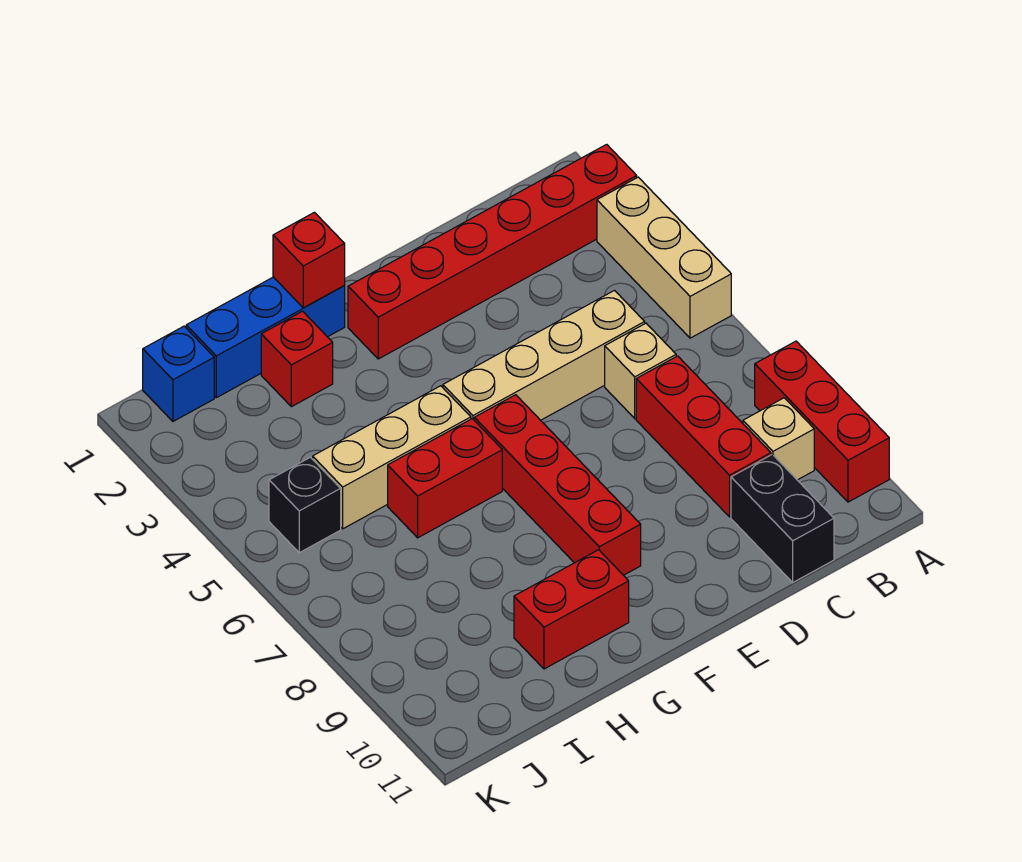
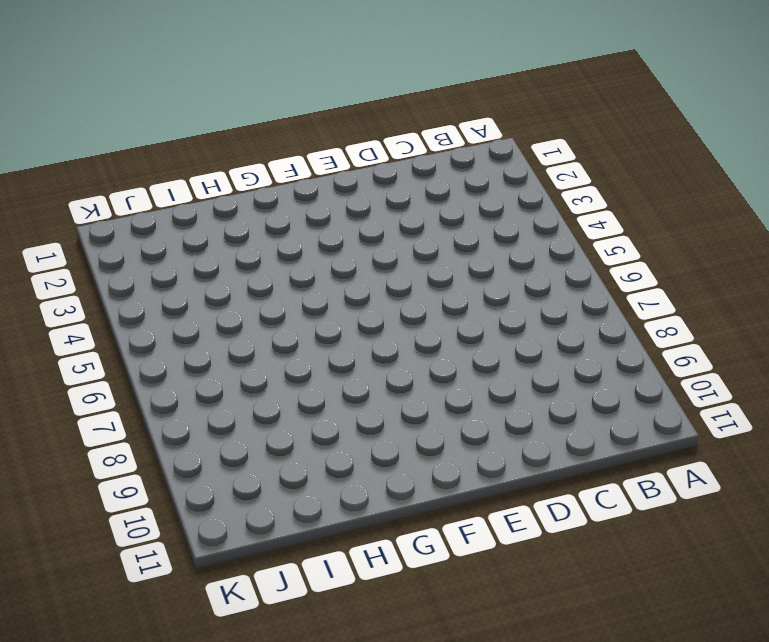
none -> red brick A2:F2 level 1
none -> tan brick A3:A5 level 1
none -> red brick A8:A10 level 1

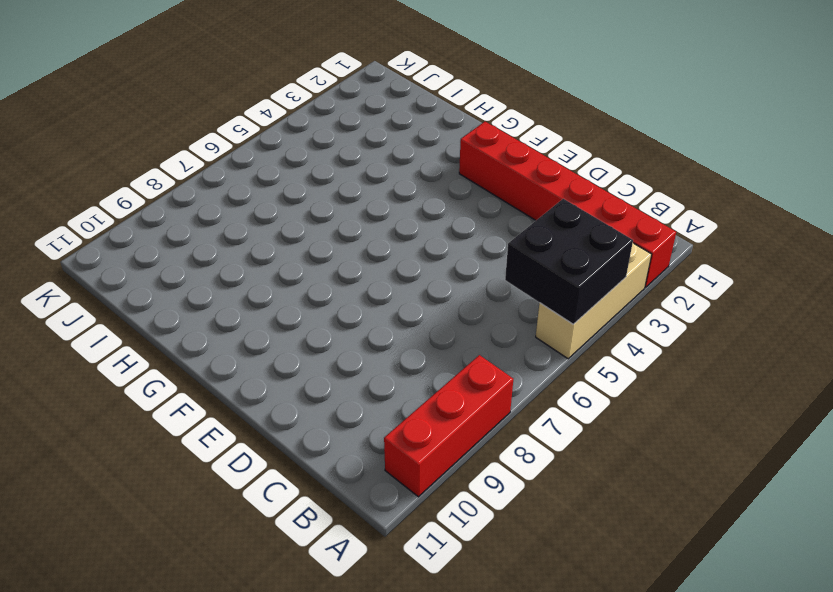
black brick A4:B5 level 2 -> none
none -> tan brick B9 level 1
none -> tan brick C5:F5 level 1
none -> tan brick C6 level 1

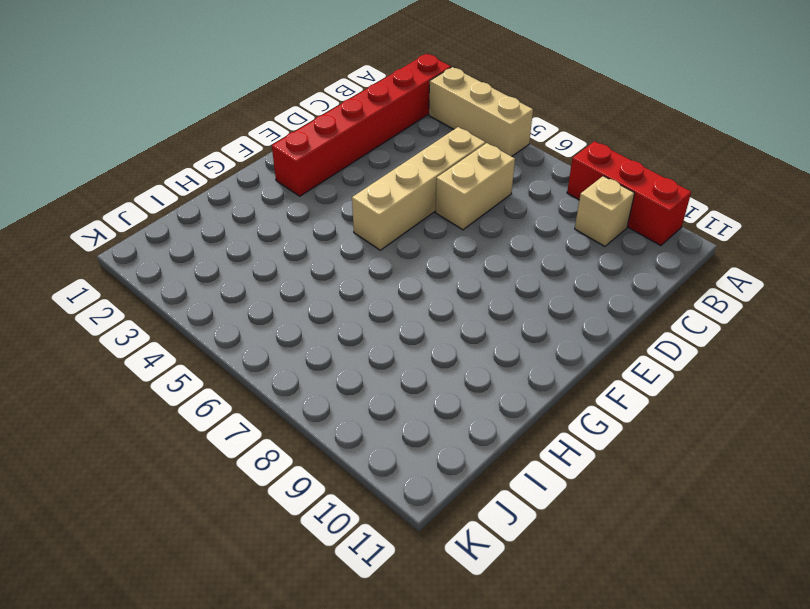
tan brick C6:D6 level 1 -> tan brick C6 level 1
none -> red brick C7:C9 level 1
none -> black brick C10:C11 level 1
none -> red brick F6:F9 level 1

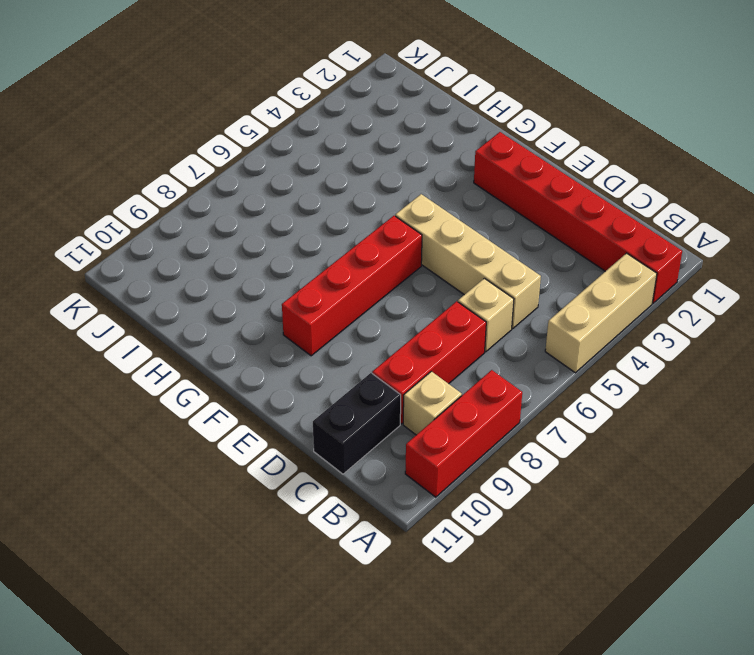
none -> blue brick G1:I1 level 1
none -> tan brick G5:I5 level 1
none -> red brick G6:H6 level 1

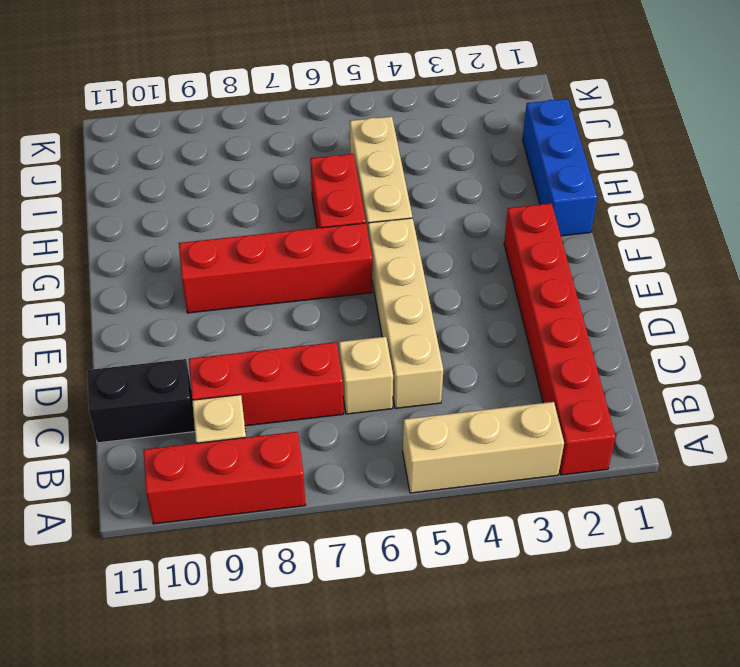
none -> red brick G10:H10 level 1
none -> red brick H2 level 1
none -> blue brick J1 level 1

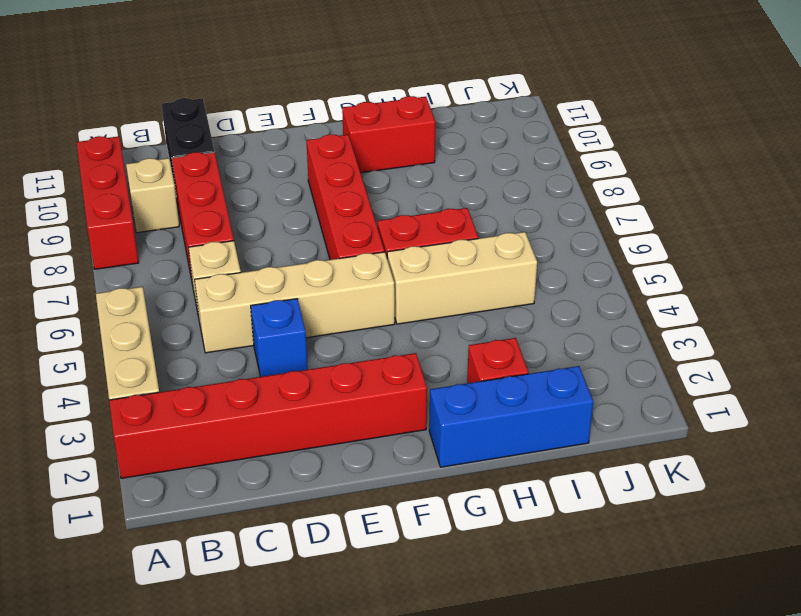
blue brick D4 level 1 -> blue brick J1 level 1
none -> black brick J5 level 1
none -> red brick G1 level 2

